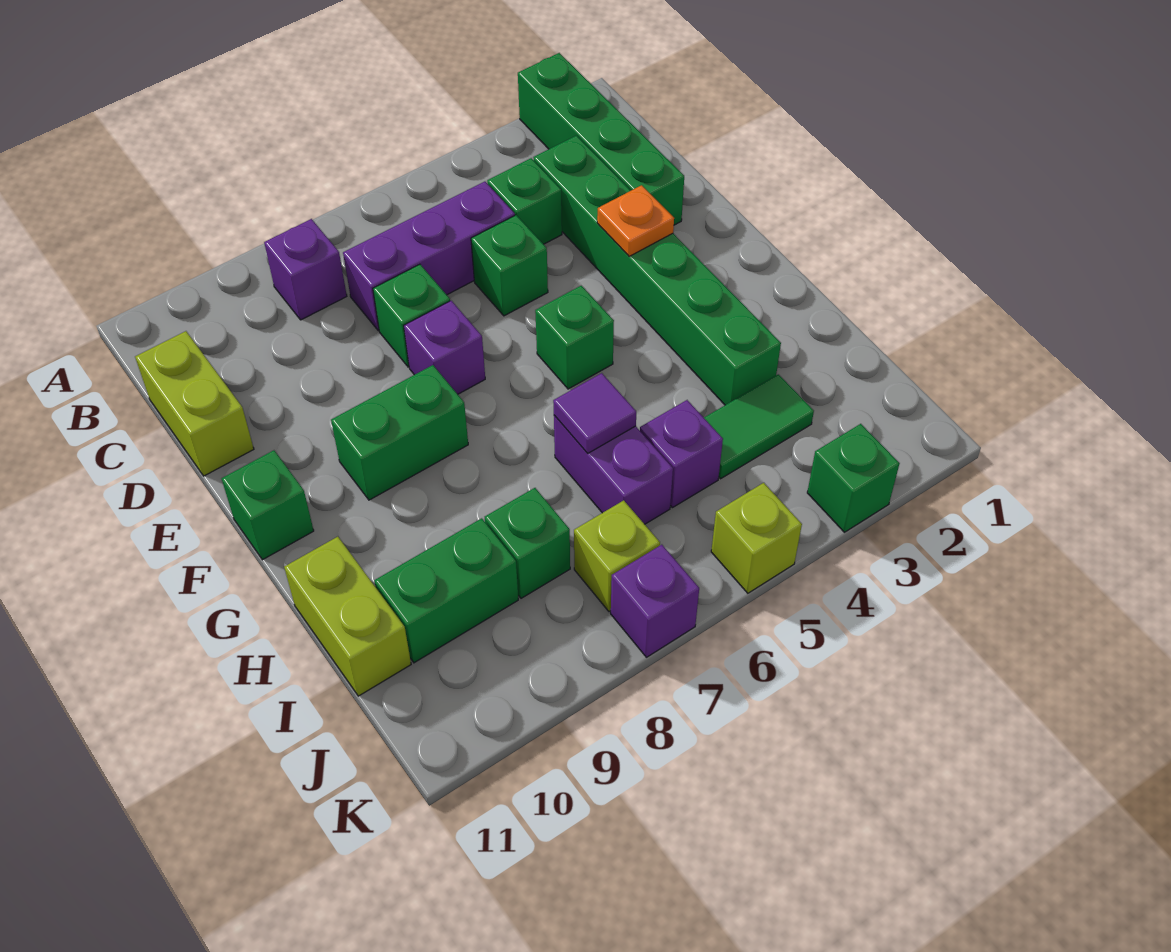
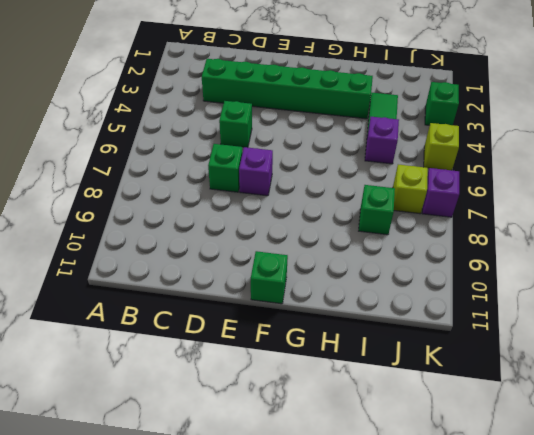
none -> green brick A2:D2 level 1
none -> purple brick B8 level 1
none -> green brick C4 level 1

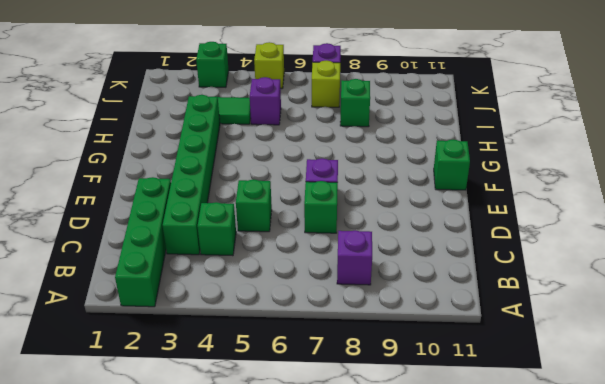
none -> purple brick C5:C7 level 1
none -> lime brick C11:D11 level 1
none -> green brick F5 level 1

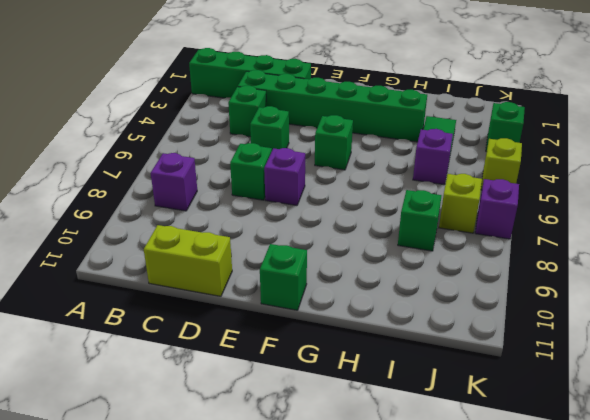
none -> purple brick C5:C7 level 1
none -> green brick F8:F9 level 1
none -> purple brick H6:I6 level 1

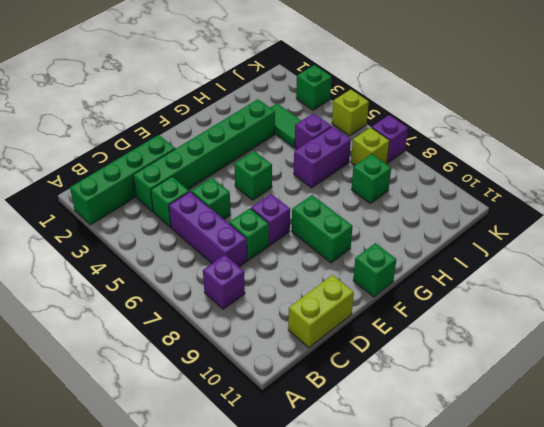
none -> lime brick H11:I11 level 1
none -> green brick I9:I10 level 1
none -> orange plate E3 level 2

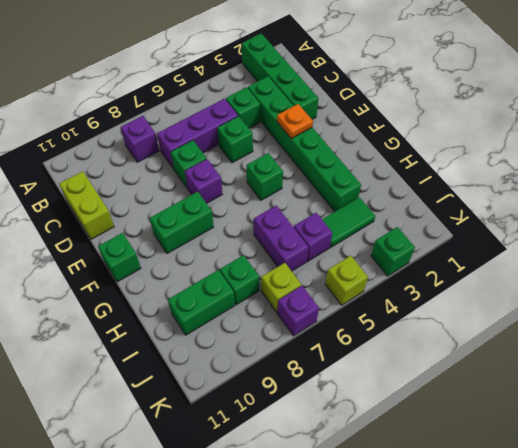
none -> lime brick H11:I11 level 1
none -> purple tile H6 level 2

